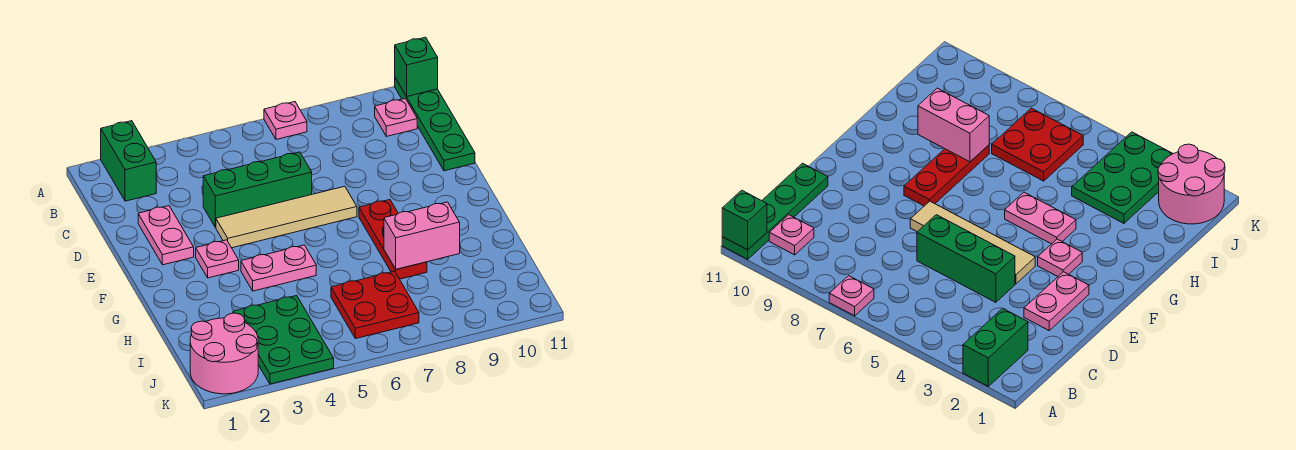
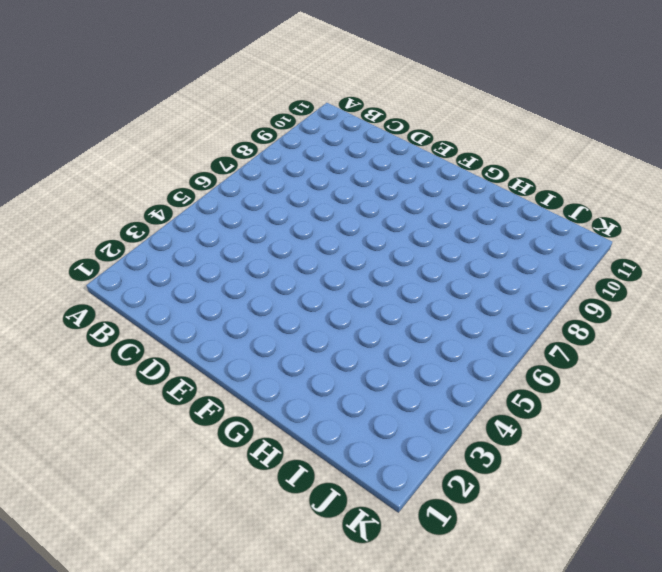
none -> green brick A2:B2 level 1
none -> pink plate A7 level 1
none -> green plate A11:D11 level 1

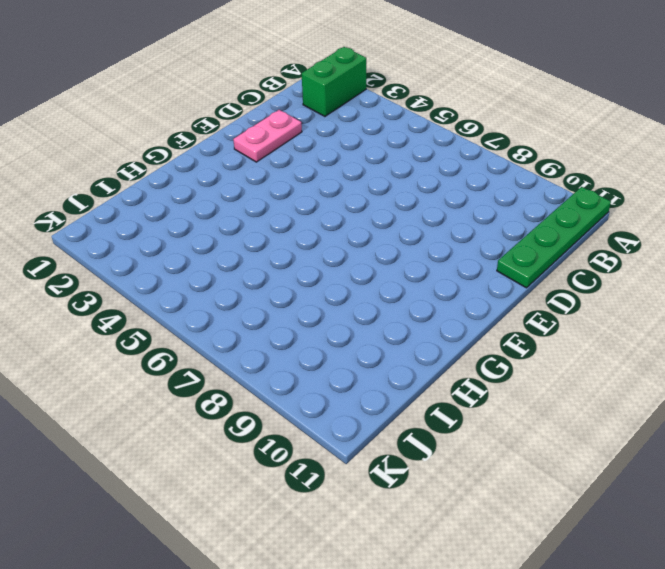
none -> pink plate A7 level 1
none -> pink plate B10 level 1
none -> green brick D4:D6 level 1

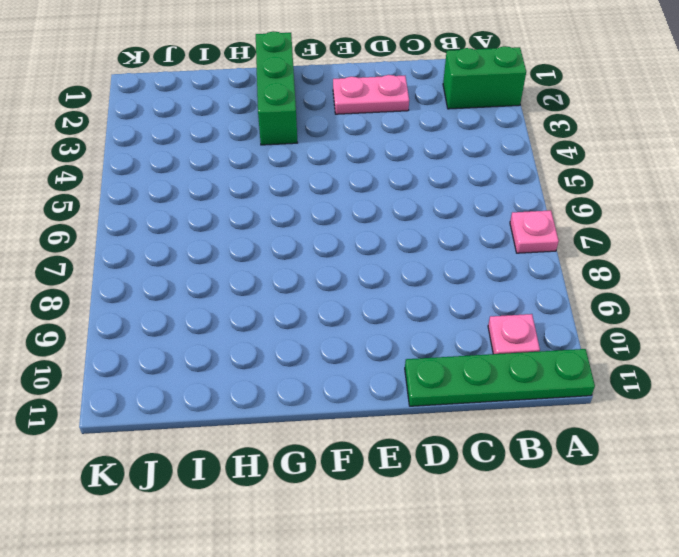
green brick G1:G3 level 1 -> green brick D4:D6 level 1
none -> tan tile E4:E7 level 1
none -> pink plate F3 level 1
none -> red plate F8:H8 level 1

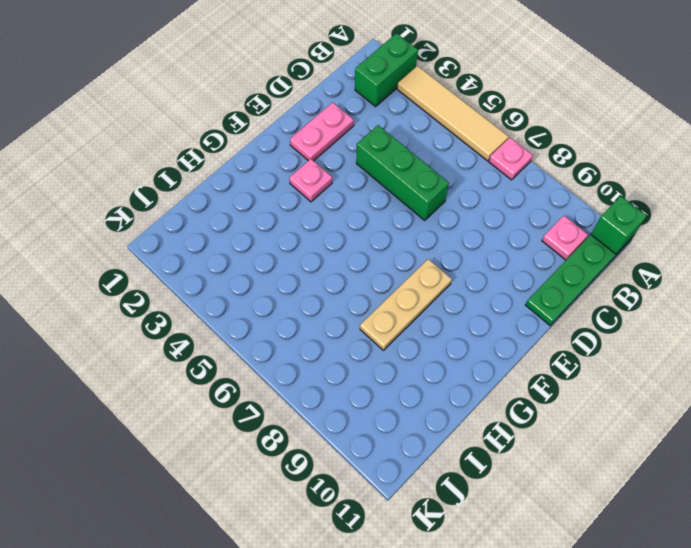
tan tile A3:A6 level 1 -> tan tile E4:E7 level 1
tan plate F8:H8 level 1 -> red plate F8:H8 level 1
none -> pink plate G4:G5 level 1
none -> green plate I3:K4 level 1
none -> red plate I6:J7 level 1

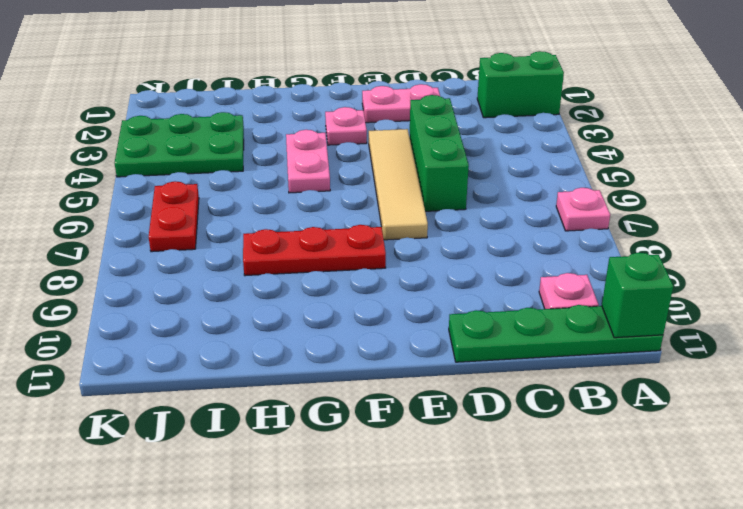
red plate J6:J7 level 1 -> red plate I6:J7 level 1
none -> pink round brick J1:K2 level 1
none -> pink brick H8:H9 level 2

